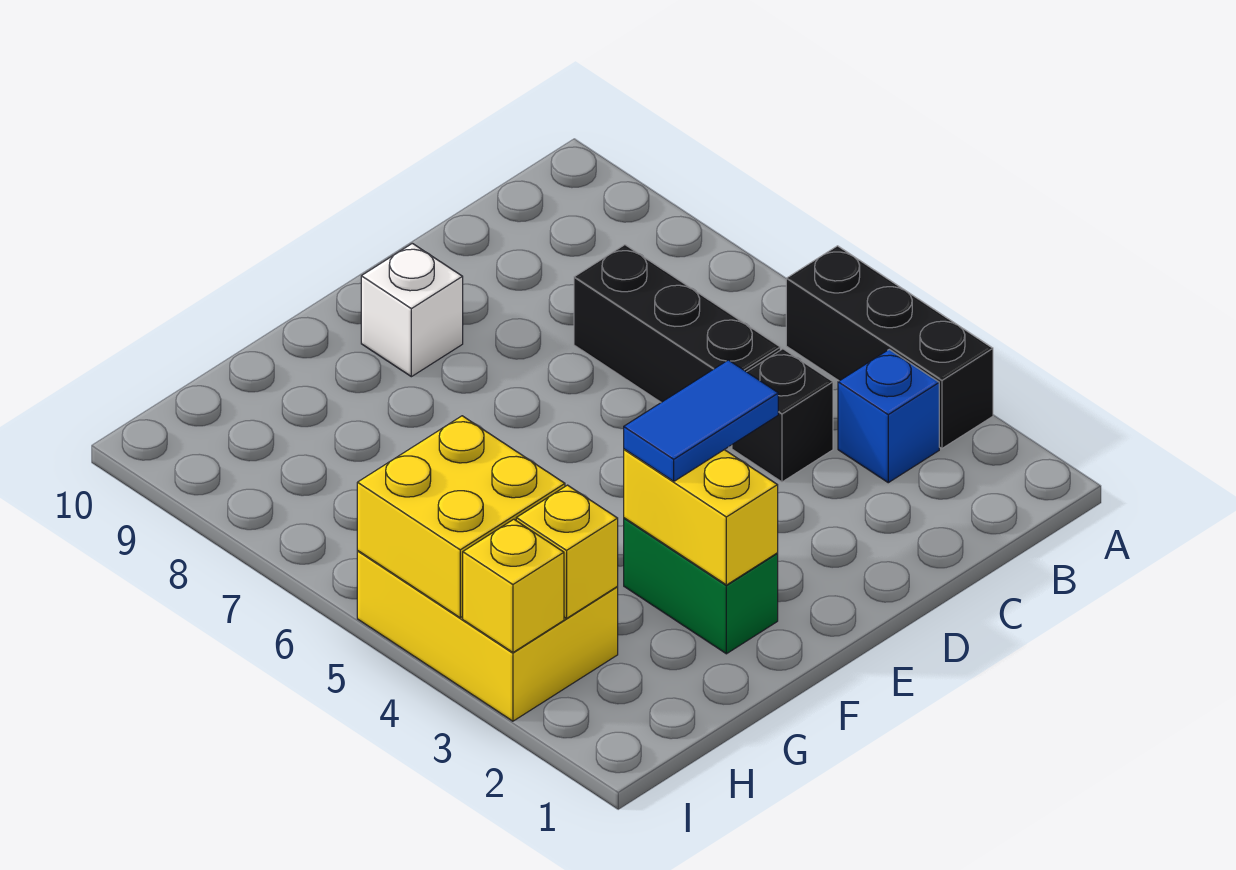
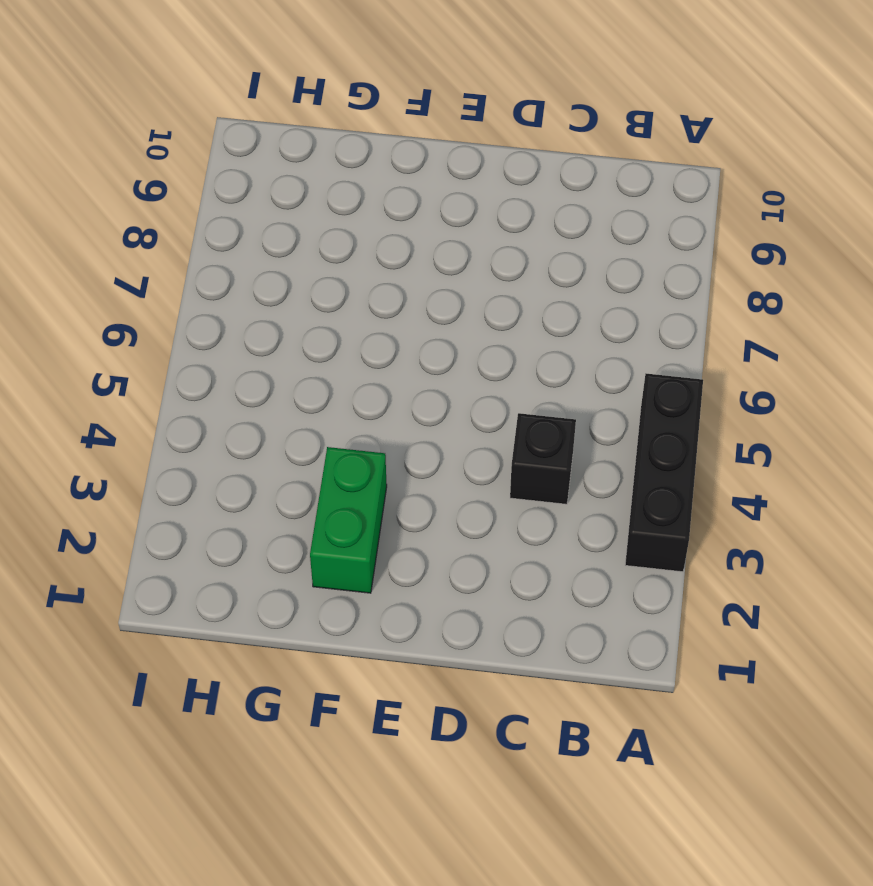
none -> blue brick B3 level 1
none -> black brick C5:C7 level 1
none -> white brick E9 level 1

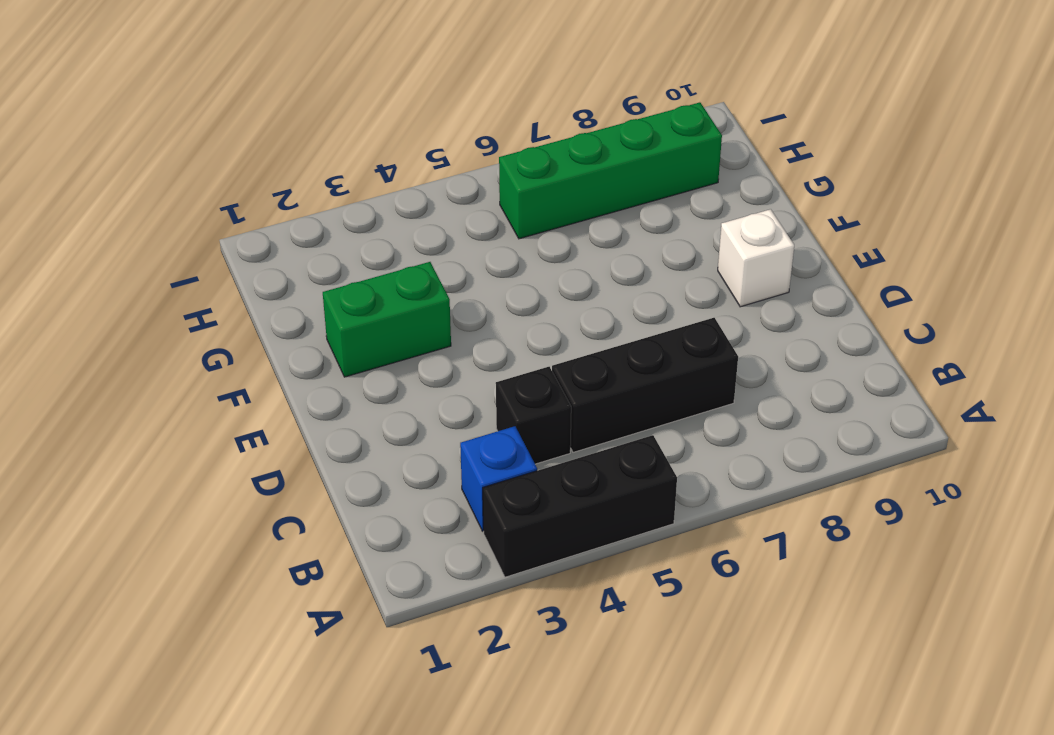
green brick H6:H9 level 1 -> none
none -> yellow brick H3:I5 level 1
none -> yellow brick F2:F3 level 2
none -> yellow brick H3 level 2

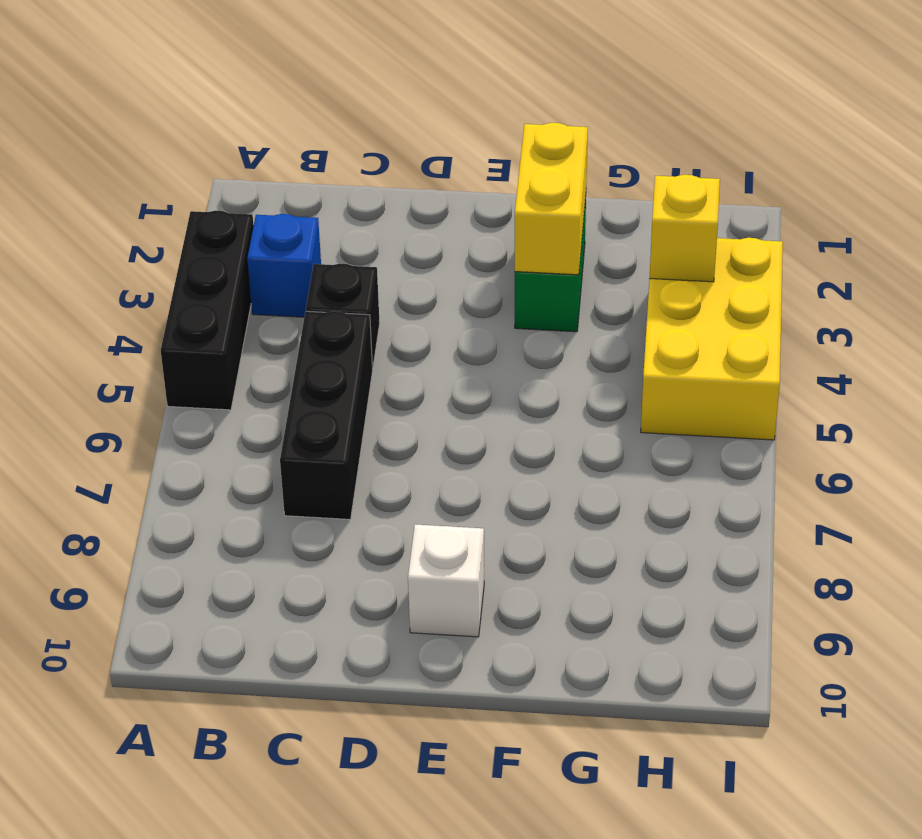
none -> yellow brick H4:I5 level 2
none -> yellow brick I3 level 2
none -> blue tile E3:F3 level 3

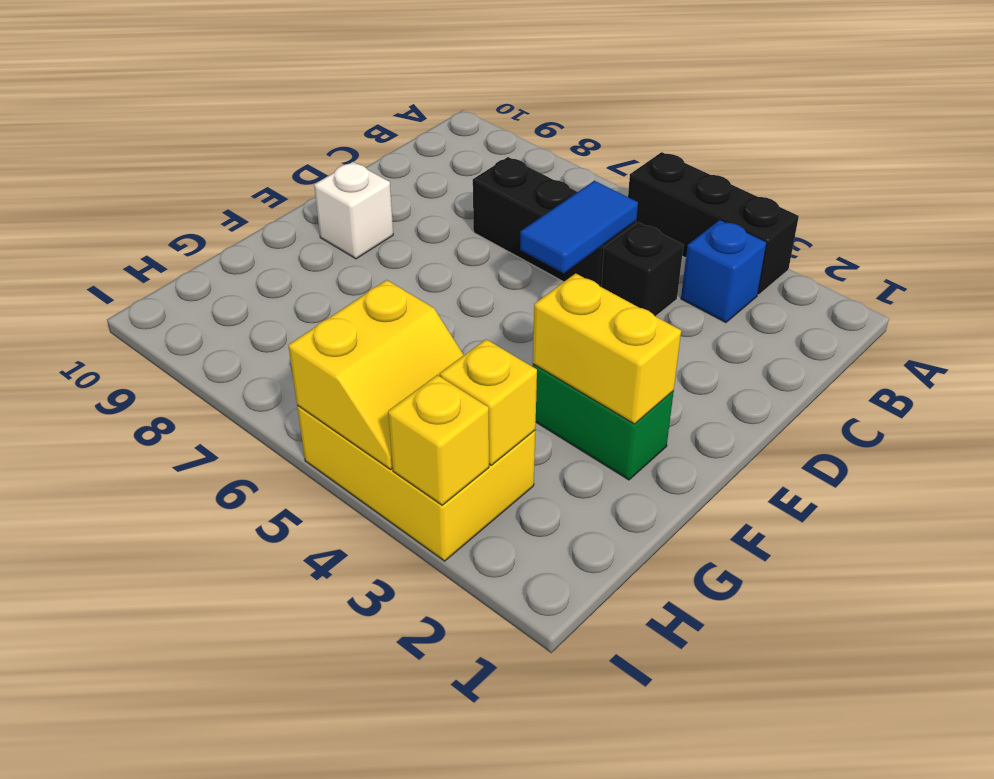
blue tile C5:D5 level 2 -> blue tile E3:F3 level 3
yellow slope H4:I5 level 2 top 5 -> yellow brick H4:I5 level 2

